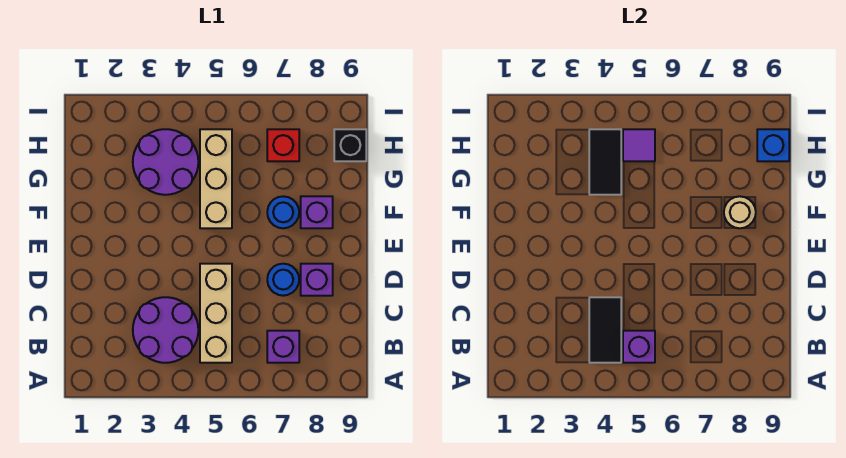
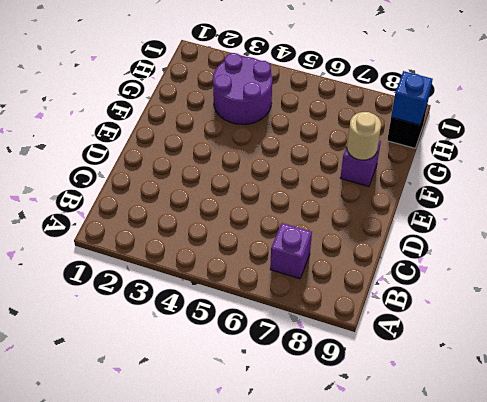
none -> purple round brick B3:C4 level 1
none -> tan brick B5:D5 level 1
none -> blue round brick D7 level 1

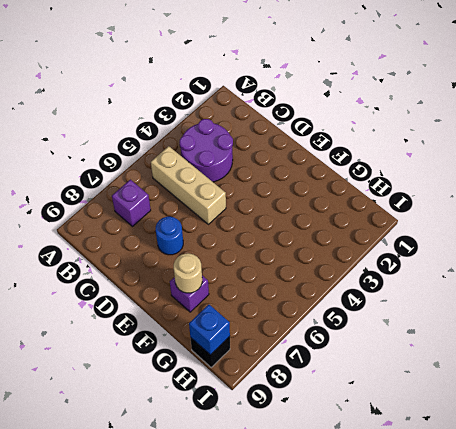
none -> purple brick D8 level 1
none -> tan brick F5:H5 level 1
none -> blue round brick F7 level 1

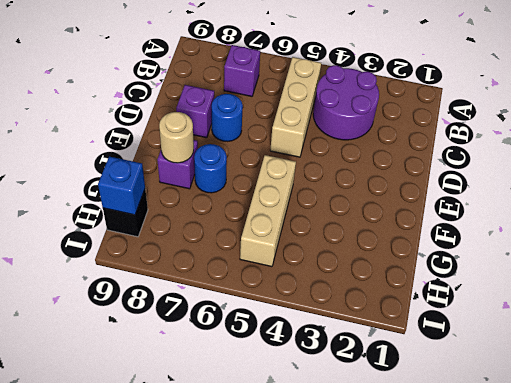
none -> purple round brick G3:H4 level 1
none -> red brick H7 level 1
none -> black tile B4:C4 level 2

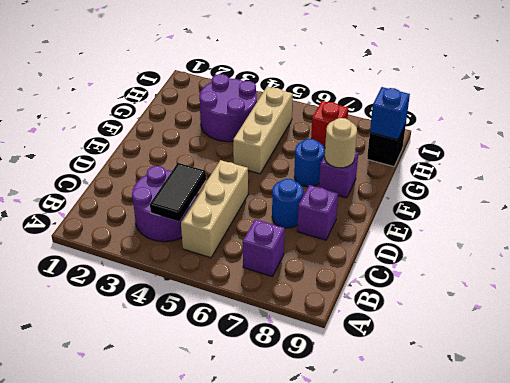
none -> purple brick B5 level 2
none -> black tile G4:H4 level 2
none -> purple tile H5 level 2

